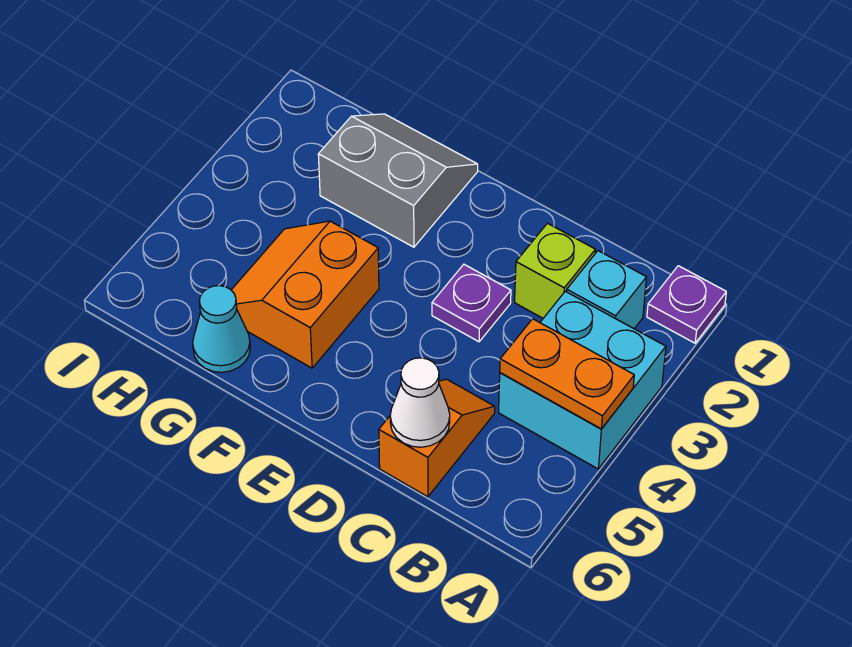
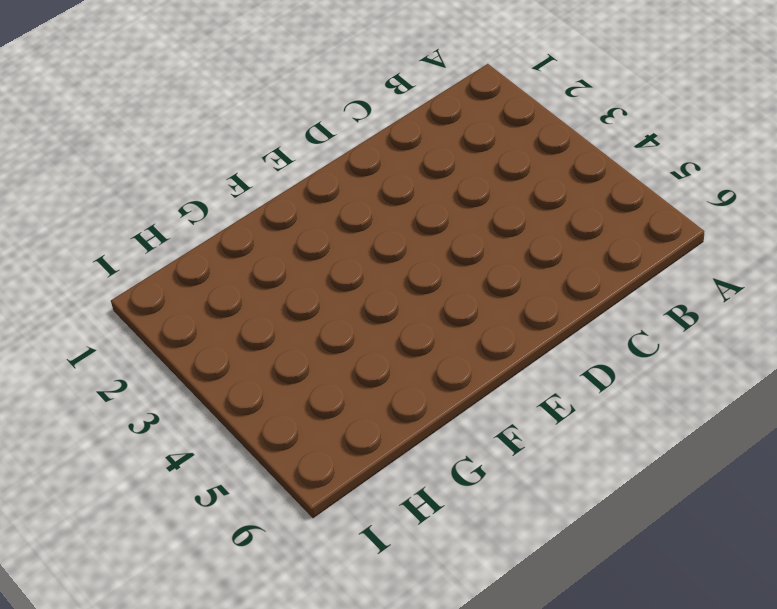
none -> purple plate A1 level 1
none -> cyan brick A3:B4 level 1

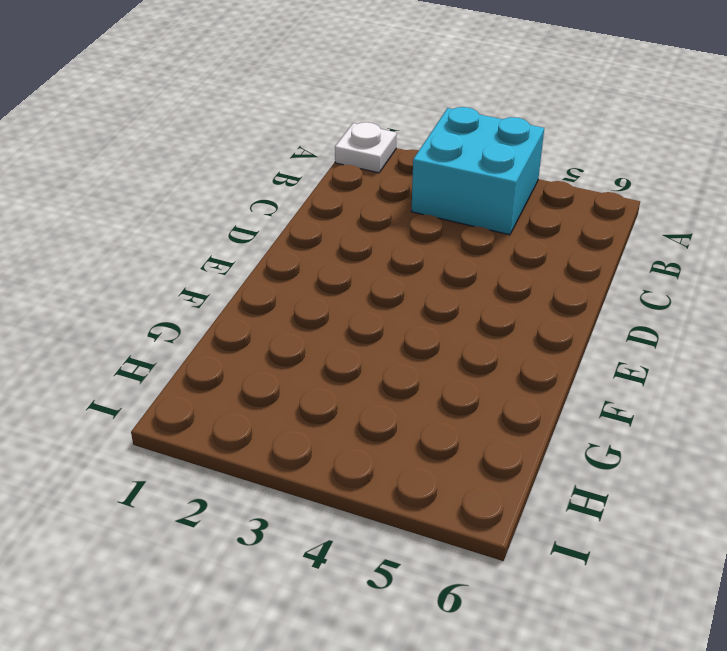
white plate A1 level 1 -> purple plate A1 level 1
none -> cyan brick B2 level 1
none -> lime brick C2 level 1

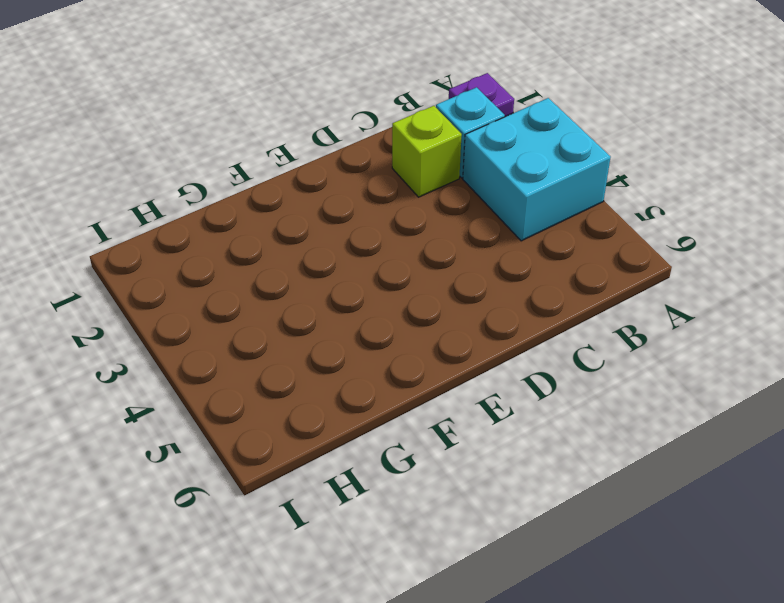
none -> orange slope C5:C6 level 1 top 6
none -> purple plate D3 level 1

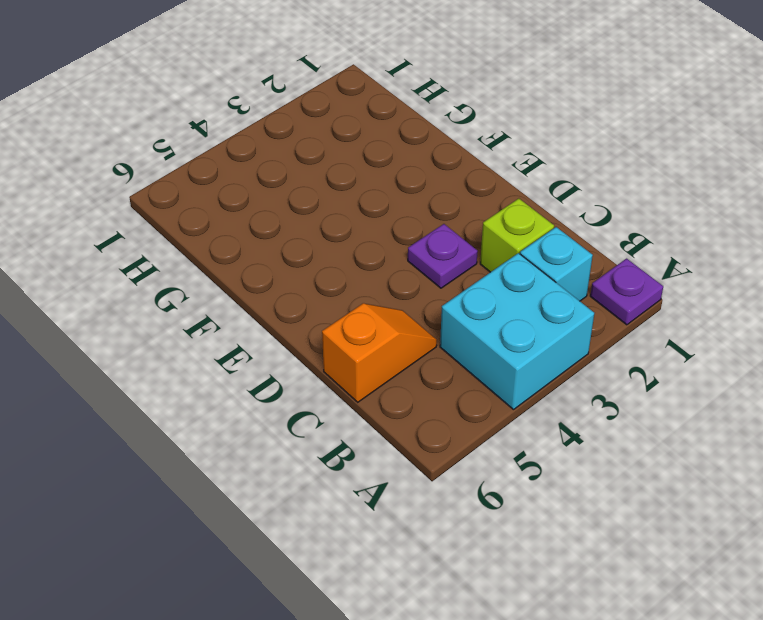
none -> grey slope F1:G2 level 1 top 2
none -> orange slope F4:G5 level 1 top F

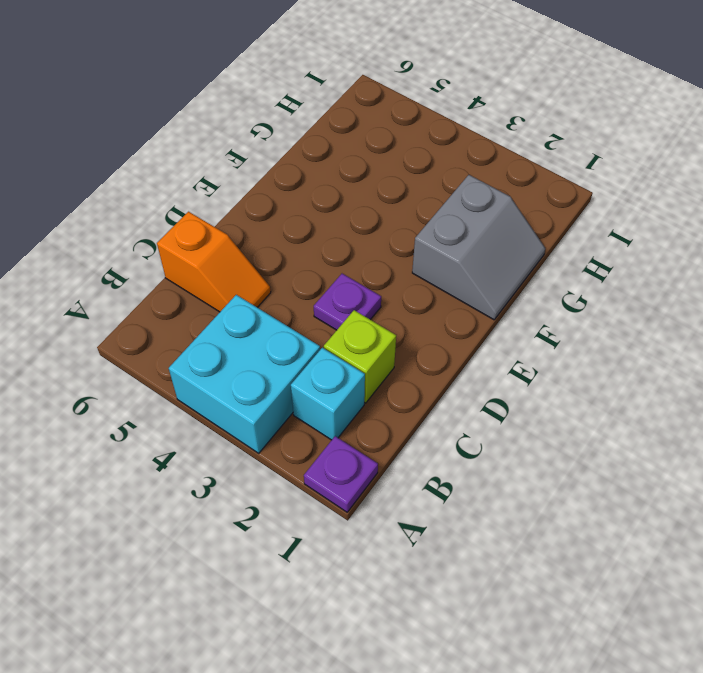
none -> orange slope F4:G5 level 1 top F
none -> cyan cone G6 level 1

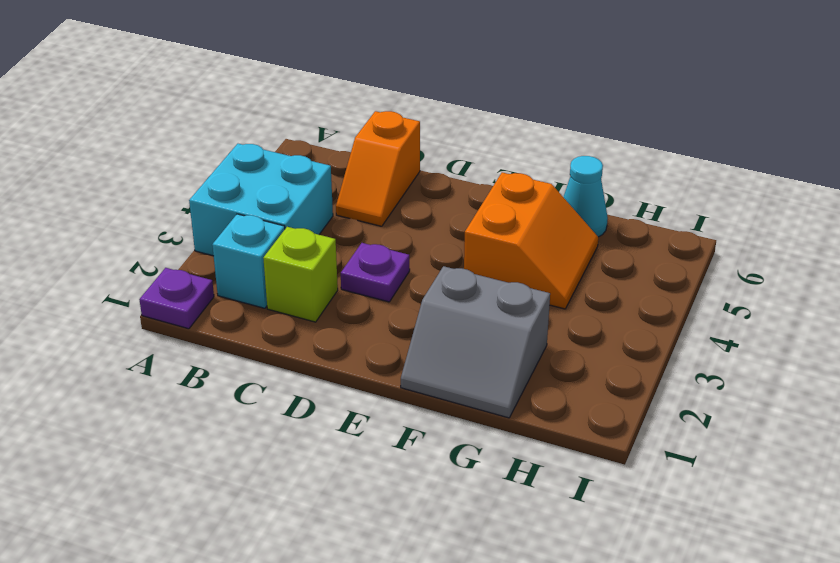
none -> orange plate A4:B4 level 2
none -> white cone C6 level 2

